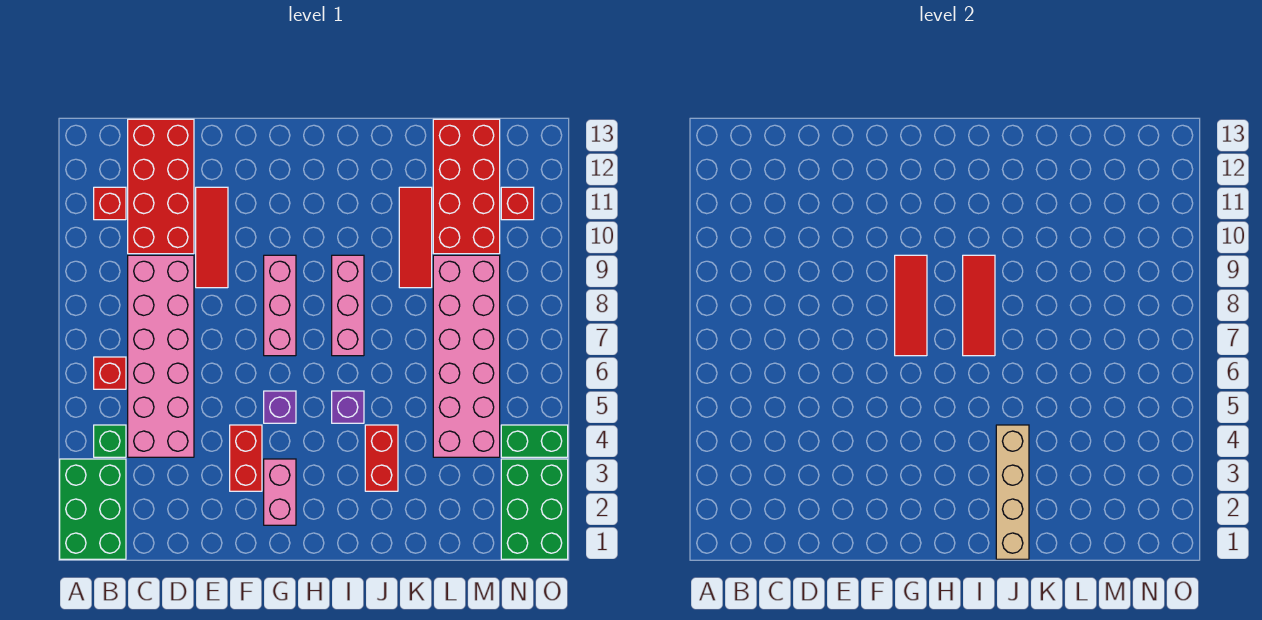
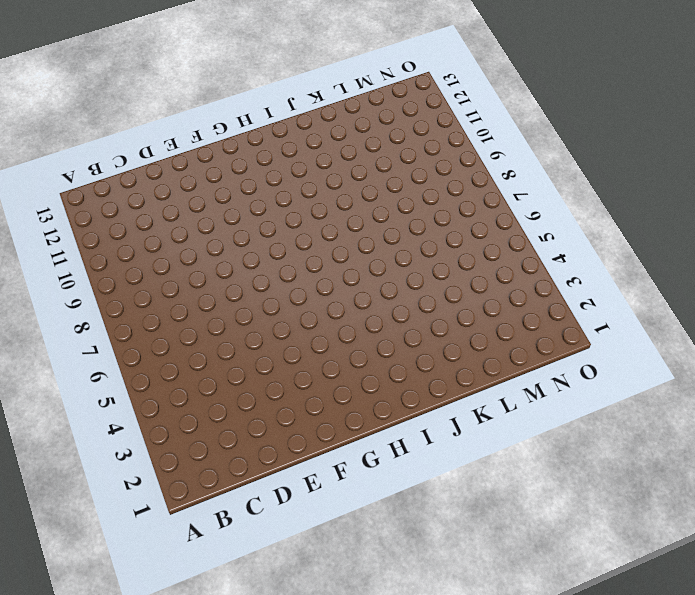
none -> green brick A1:B3 level 1
none -> green brick B4 level 1
none -> red brick B6 level 1

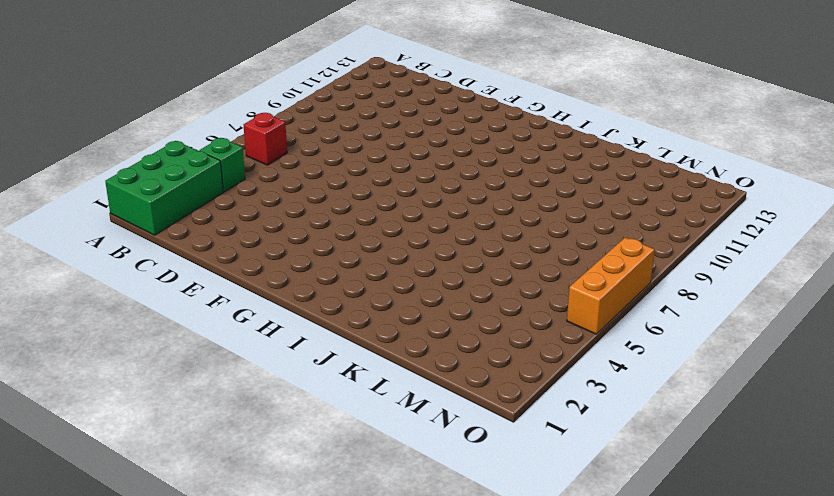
orange brick O5:O7 level 1 -> none
none -> red brick B11 level 1
none -> pink brick C4:D9 level 1
none -> red brick C10:D13 level 1

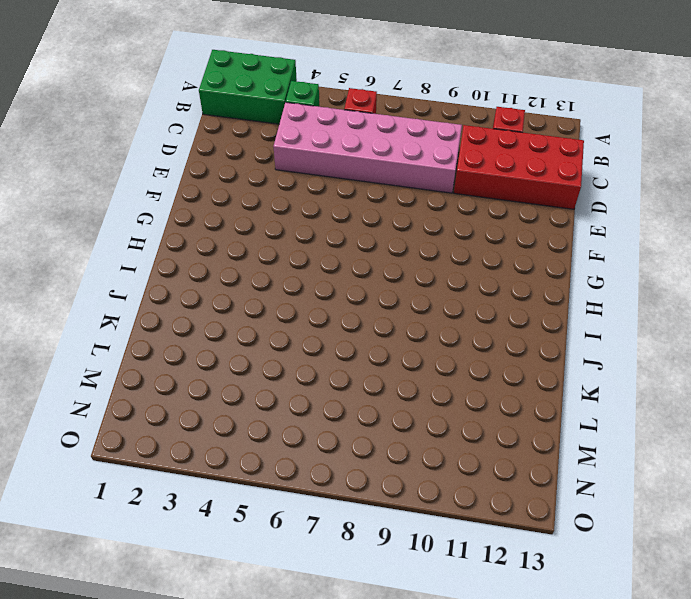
none -> red tile E9:E11 level 1
none -> red brick F3:F4 level 1
none -> pink brick G2:G3 level 1

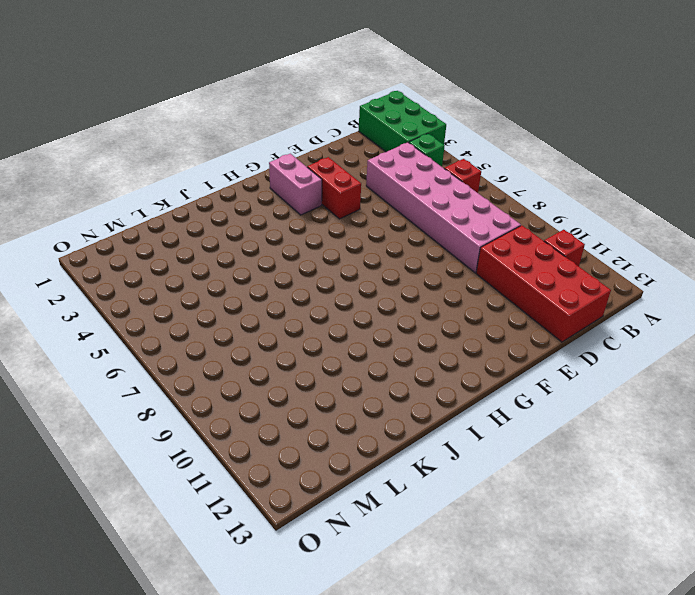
none -> red tile E9:E11 level 1
none -> purple brick G5 level 1
none -> pink brick G7:G9 level 1

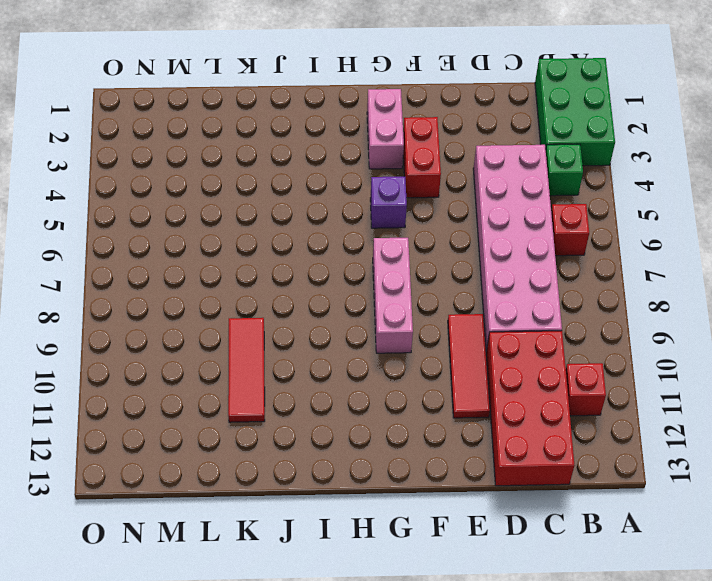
none -> purple brick I5 level 1
none -> pink brick I7:I9 level 1
none -> red brick J3:J4 level 1

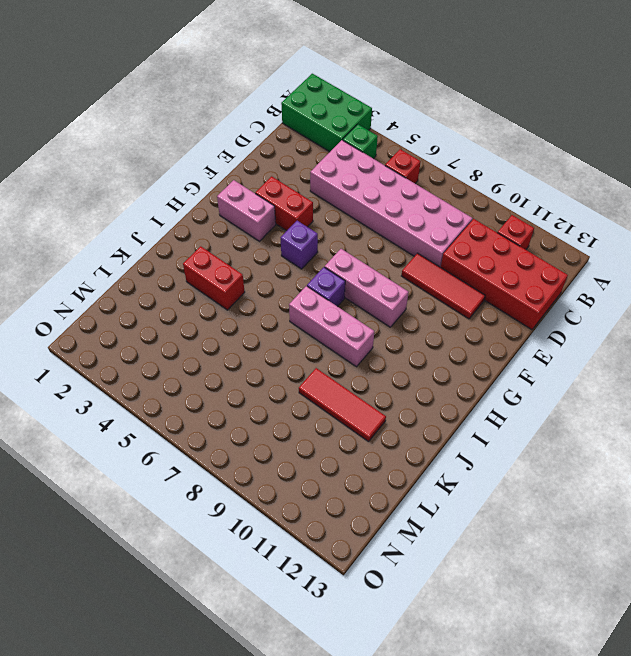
purple brick H7 level 1 -> purple brick I5 level 1
none -> pink brick L4:M9 level 1
none -> red brick L10:M13 level 1
none -> green brick N1:O3 level 1

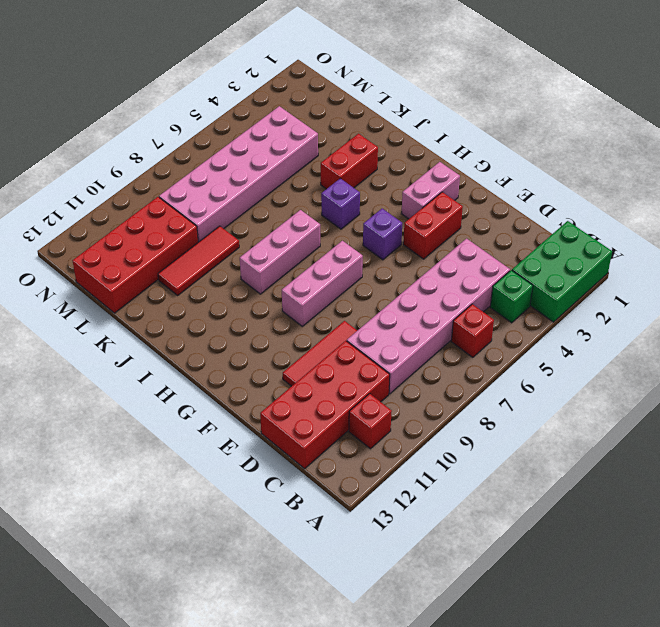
none -> green brick N1:O3 level 1
none -> green brick N4:O4 level 1
none -> red brick N11 level 1

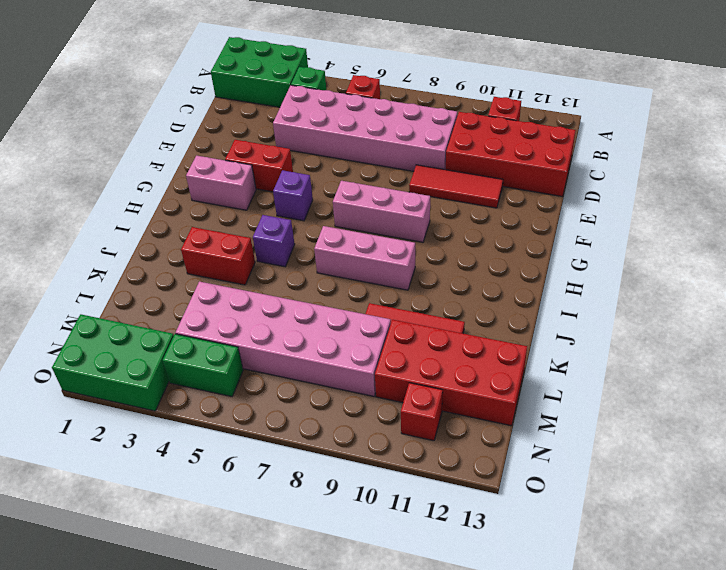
green brick N4:N5 level 1 -> green brick N4:O4 level 1
none -> red tile G7:G9 level 2
none -> red tile I7:I9 level 2
none -> tan brick J1:J4 level 2

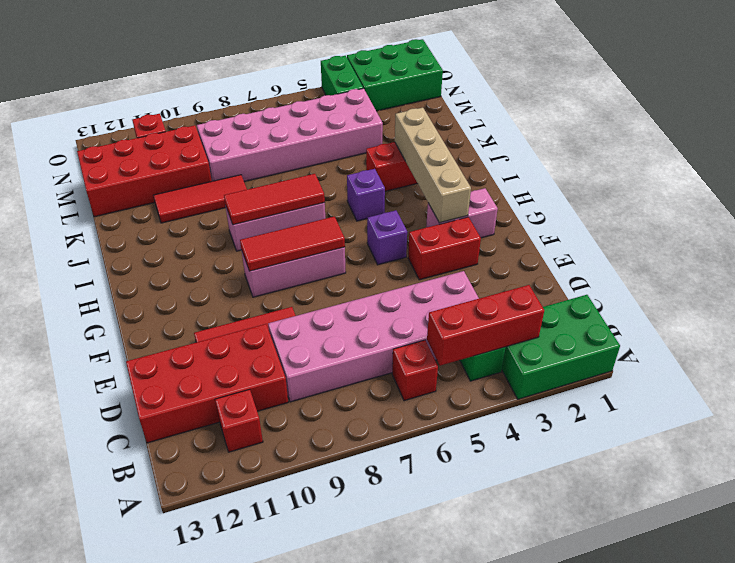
red brick B3:B5 level 2 -> none
tan brick G3:J3 level 2 -> tan brick J1:J4 level 2

